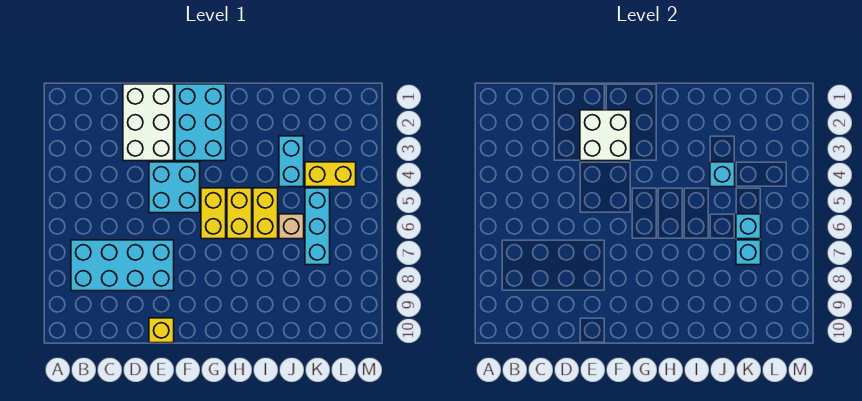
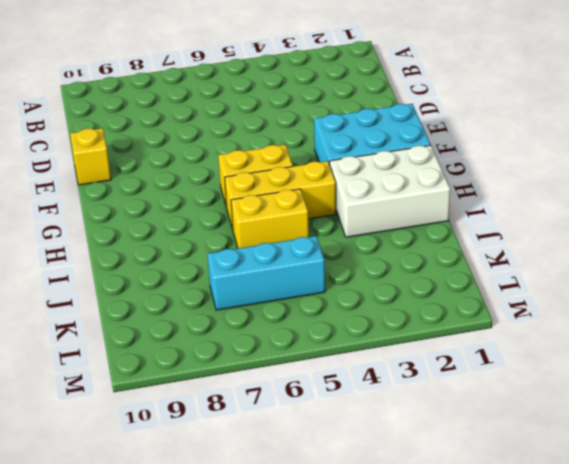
white brick H1:I3 level 1 -> white brick D1:E3 level 1
yellow brick H4:H6 level 1 -> yellow brick H5:H6 level 1
none -> cyan brick B7:E8 level 1
none -> cyan brick E4:F5 level 1
none -> cyan brick J3:J4 level 1

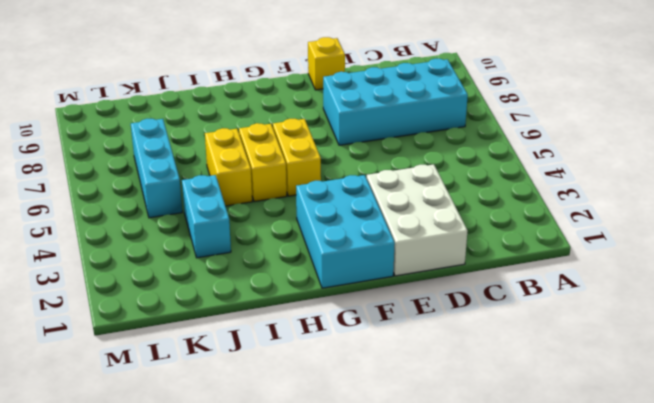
none -> cyan brick E4:F5 level 1
none -> tan brick J6 level 1
none -> yellow brick K4:L4 level 1

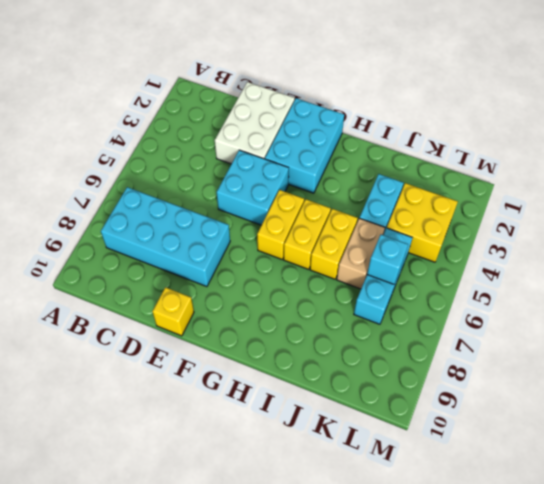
tan brick J5:J6 level 1 -> tan brick J6 level 1
yellow brick K3:L4 level 1 -> yellow brick K4:L4 level 1
none -> white brick E2:F3 level 2
none -> cyan brick J4 level 2
none -> cyan brick K7 level 2

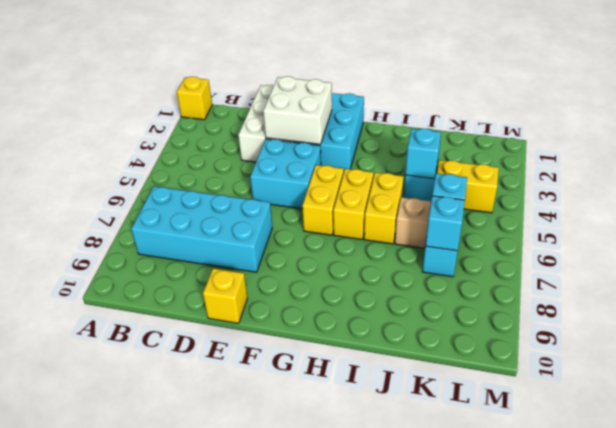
yellow brick A1 level 1 -> none

